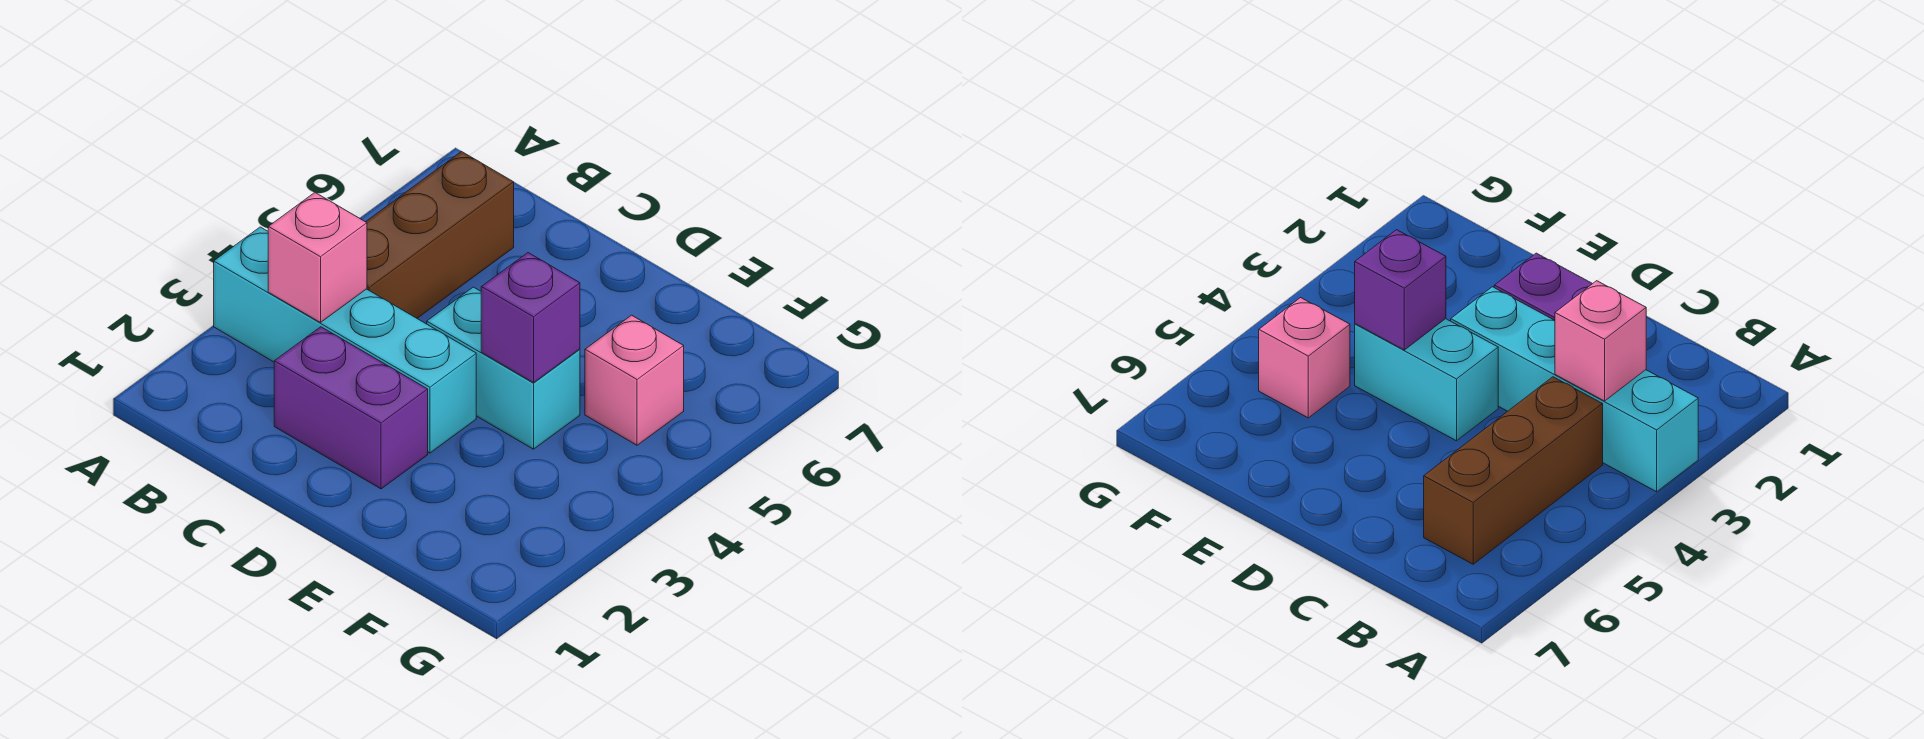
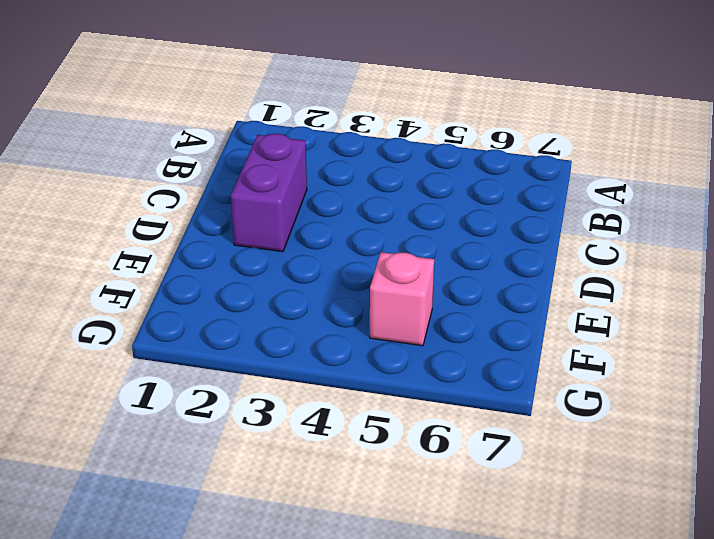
none -> cyan brick A3:D3 level 1
none -> brown brick B4:B6 level 1

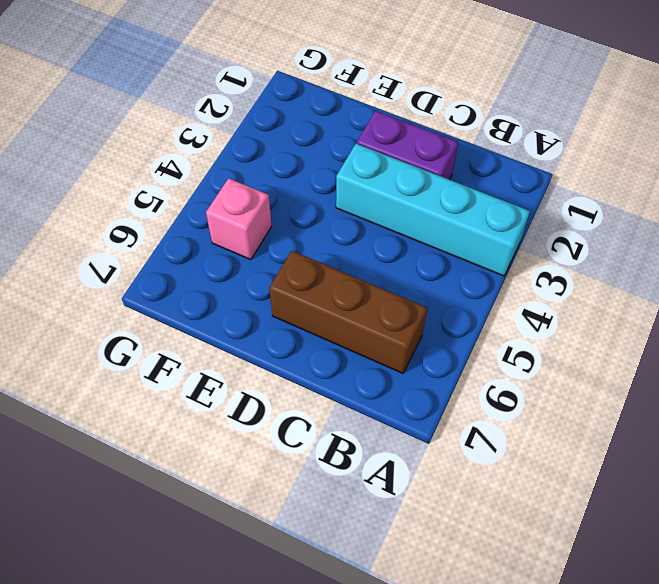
brown brick B6:D6 level 1 -> brown brick B4:B6 level 1
none -> cyan brick D4:E4 level 1
none -> pink brick B3 level 2

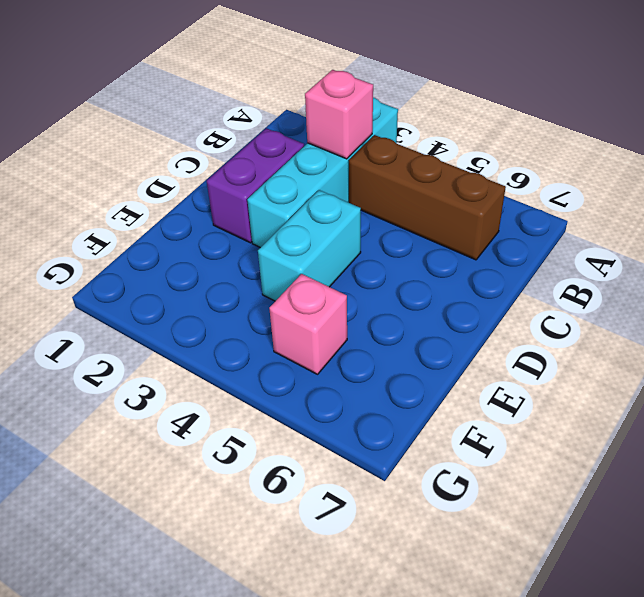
none -> purple brick E4 level 2

